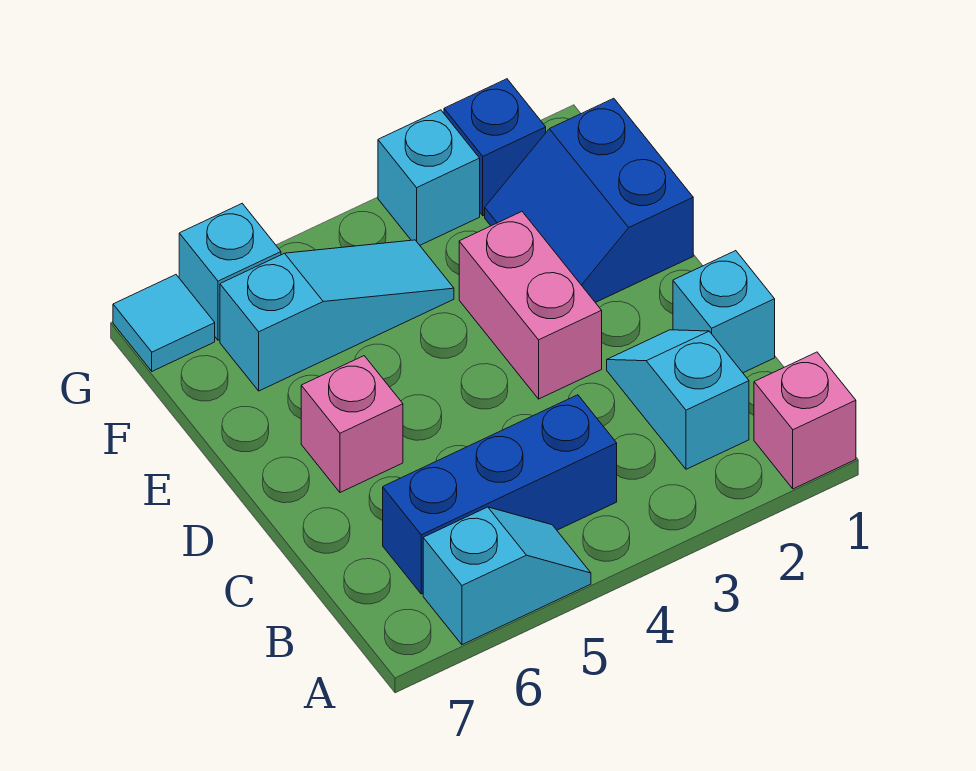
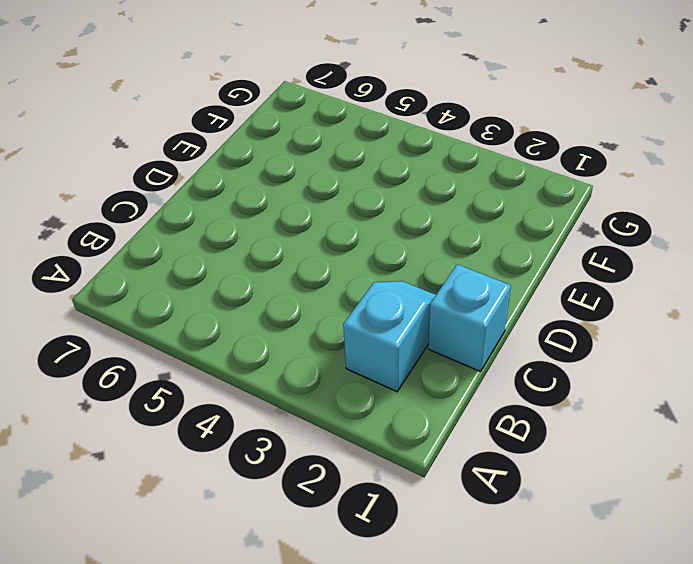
none -> pink brick A1 level 1
none -> cyan slope A5:A6 level 1 top 6
none -> blue brick B4:B6 level 1

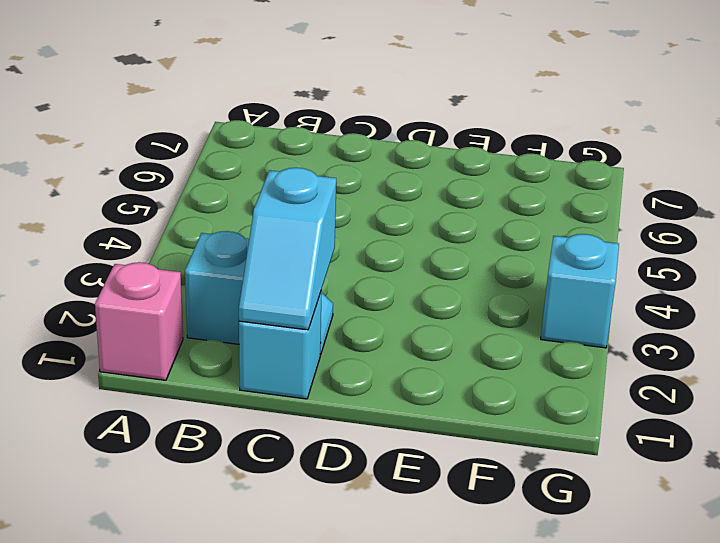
cyan slope C1:C2 level 2 top 2 -> cyan slope A5:A6 level 1 top 6
none -> blue brick B4:B6 level 1
none -> pink brick D3:E3 level 1
none -> pink brick D6 level 1

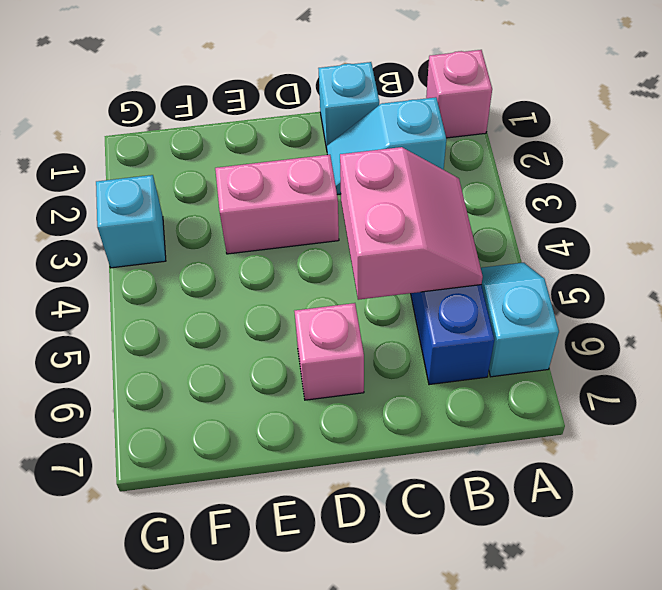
pink slope B4:C5 level 2 top C -> none
none -> blue slope E1:F2 level 1 top 1
none -> cyan slope F4:F6 level 1 top 6
none -> blue brick G2 level 1

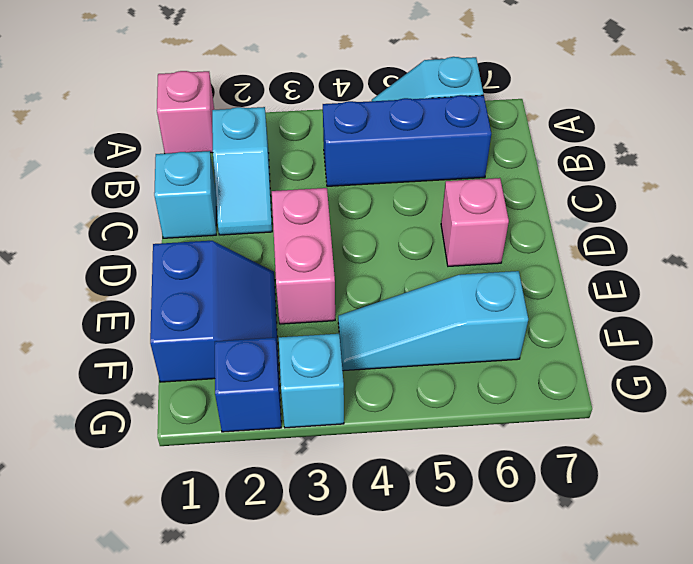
none -> cyan brick G6 level 1
none -> cyan tile G7 level 1

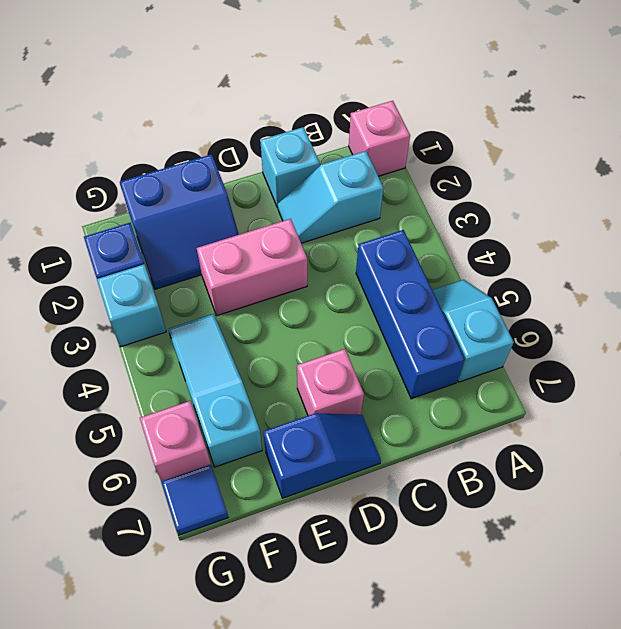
blue slope D7:E7 level 1 top E -> none
pink brick G6 level 1 -> cyan brick G6 level 1
blue tile G7 level 1 -> cyan tile G7 level 1

